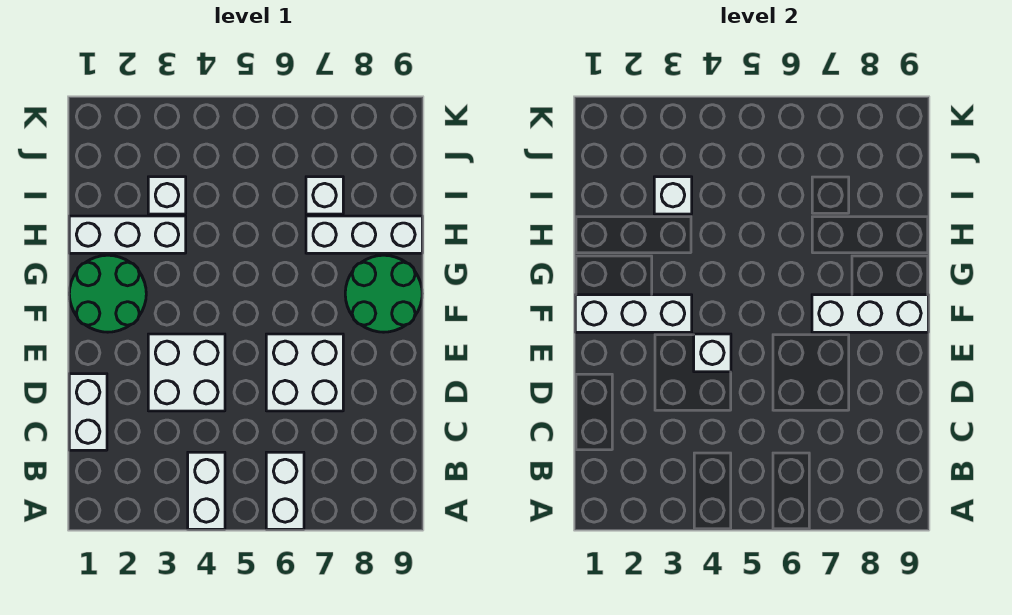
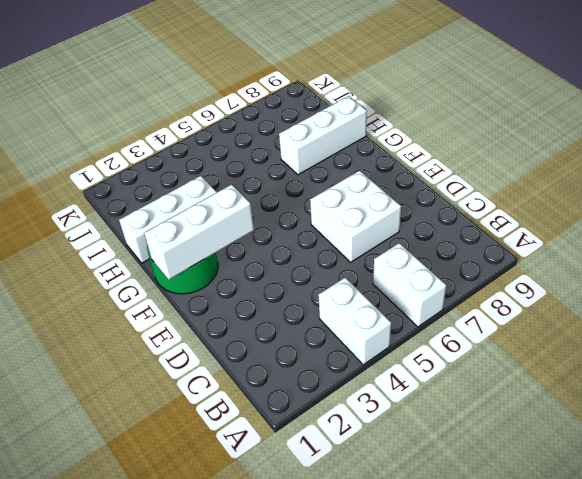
none -> white brick C1:D1 level 1
none -> white brick D3:E4 level 1
none -> green round brick F8:G9 level 1

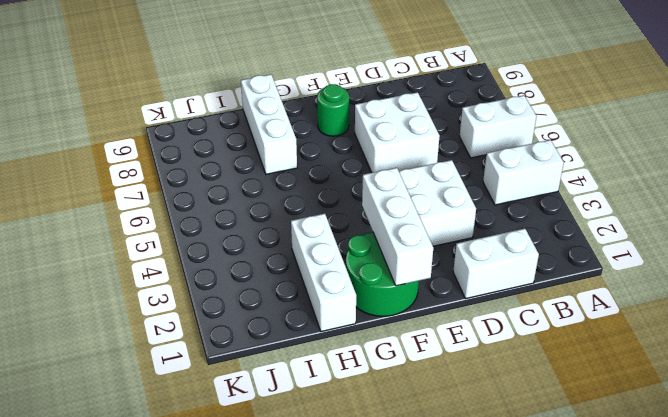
green round brick F8 level 1 -> green round brick F8:G9 level 1
none -> white brick I3 level 1
none -> white brick I7 level 1
none -> white brick E4 level 2

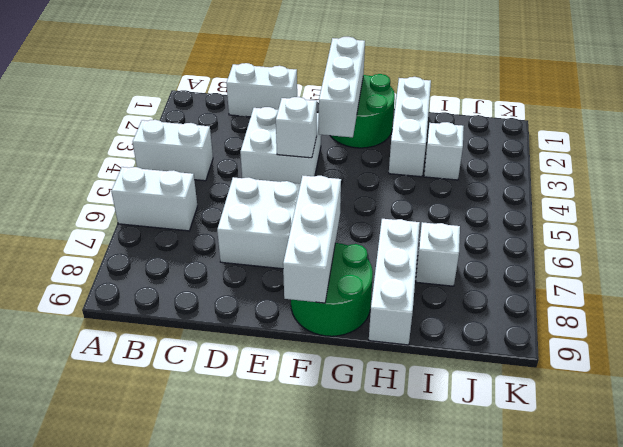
none -> white brick I3 level 2

